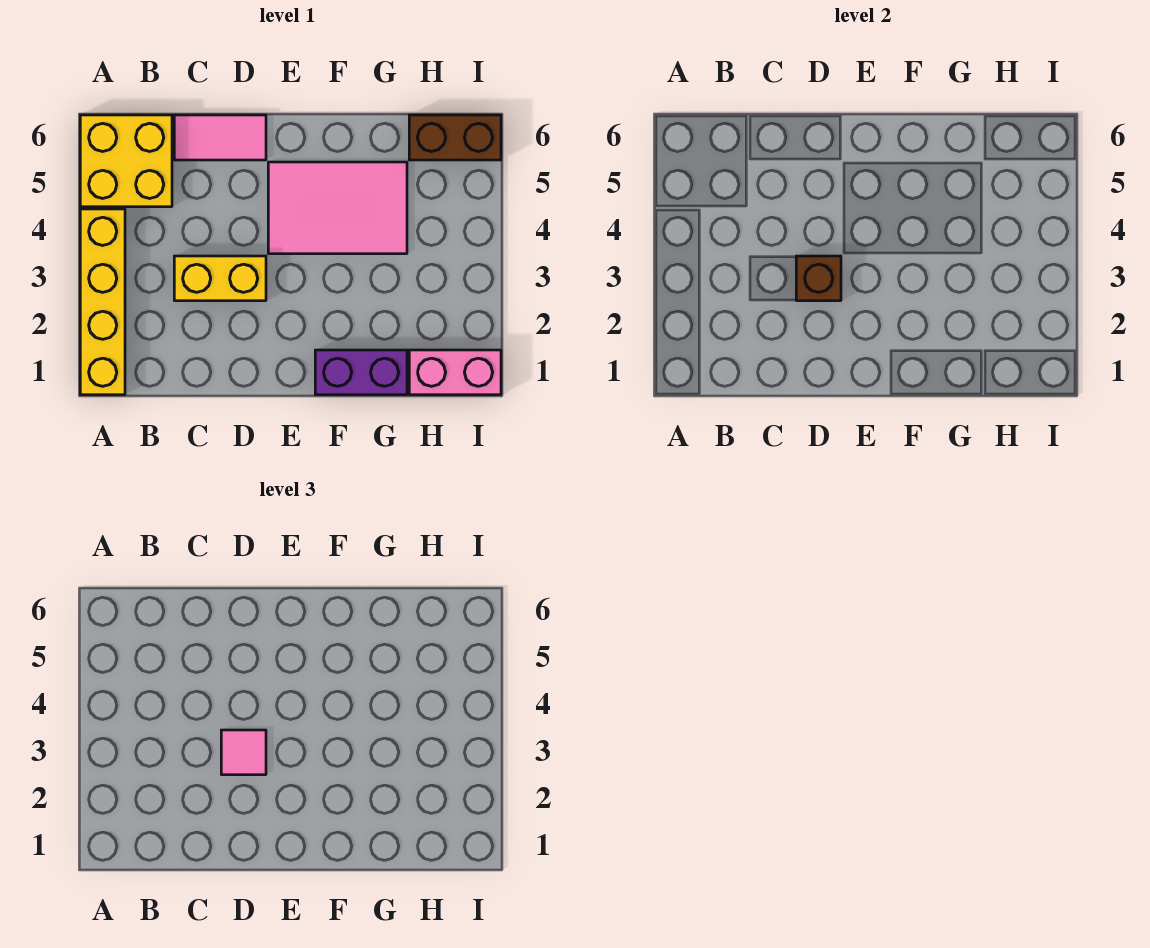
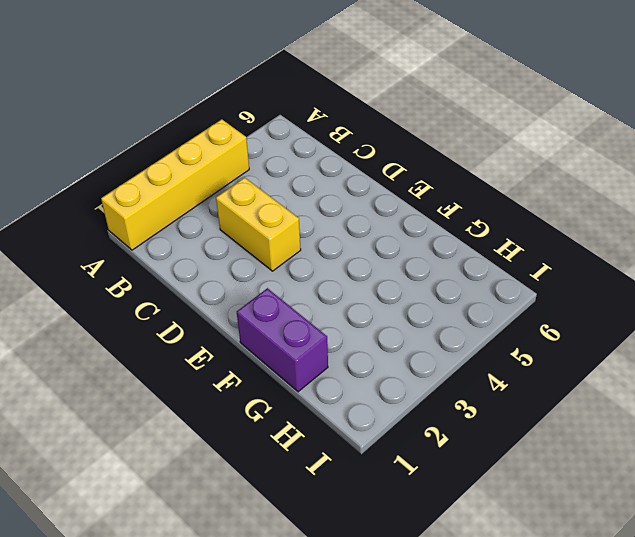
none -> yellow brick A5:B6 level 1
none -> pink tile C6:D6 level 1

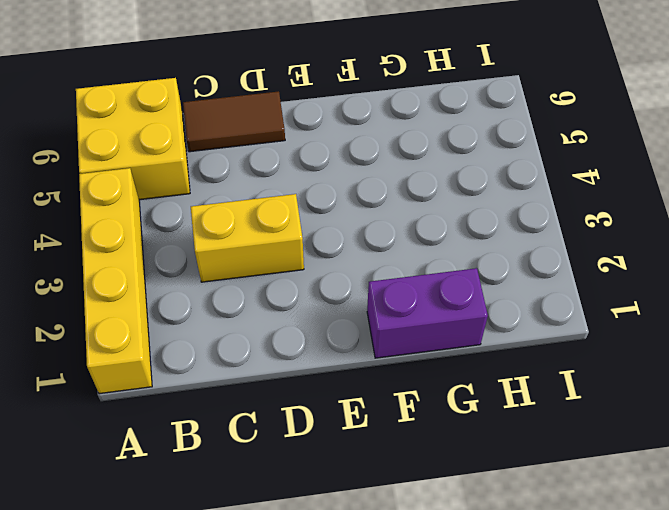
brown tile C6:D6 level 1 -> pink tile C6:D6 level 1
none -> pink tile E4:G5 level 1
none -> pink brick H1:I1 level 1

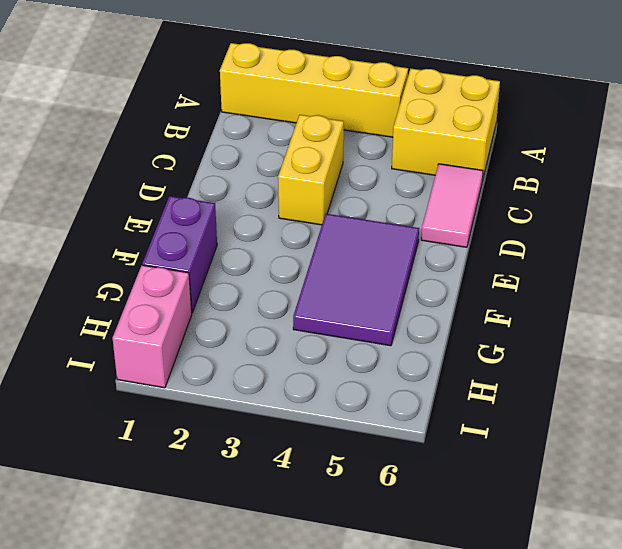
purple tile E4:G5 level 1 -> pink tile E4:G5 level 1
none -> brown brick H6:I6 level 1
none -> brown brick D3 level 2

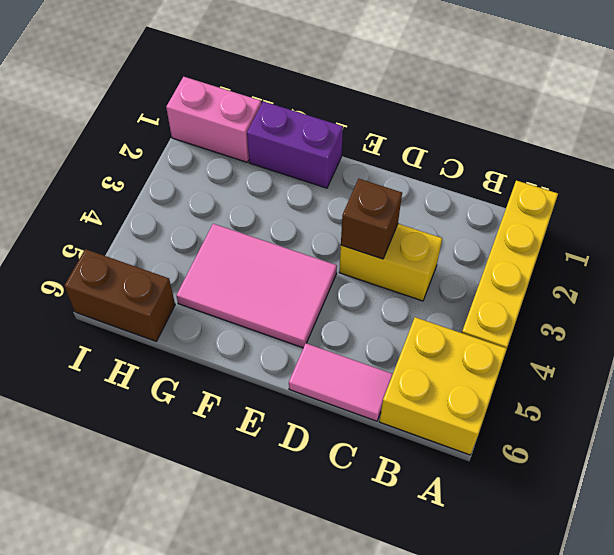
none -> pink tile D3 level 3

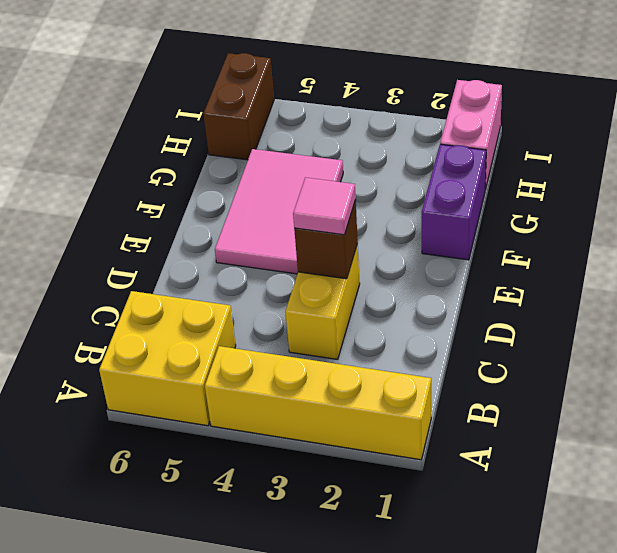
none -> pink tile C6:D6 level 1

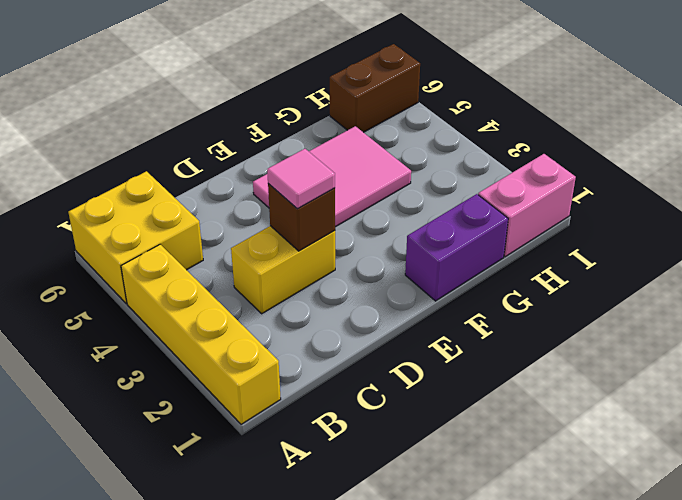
none -> pink tile C6:D6 level 1

